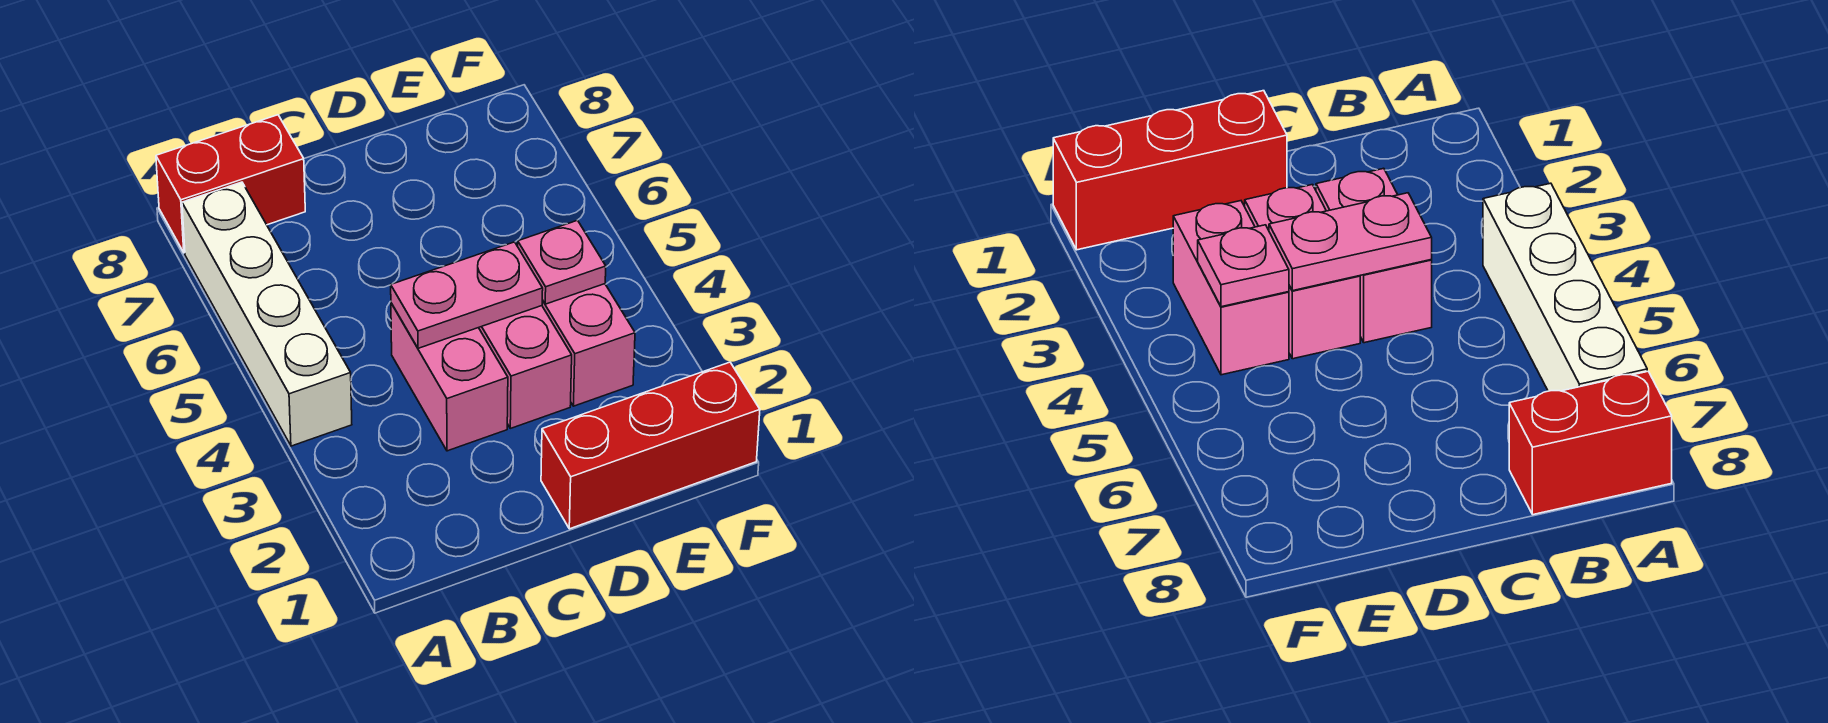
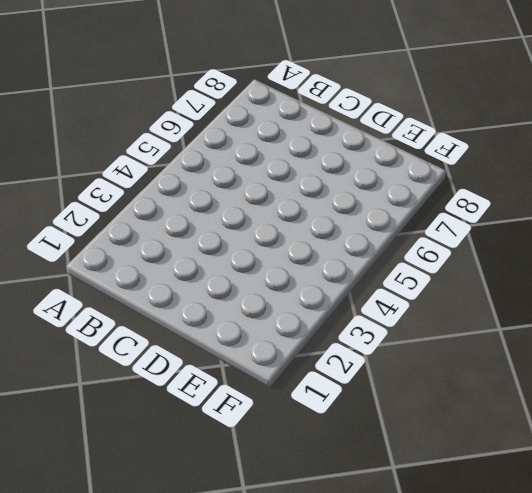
none -> white brick A4:A7 level 1
none -> red brick A8:B8 level 1

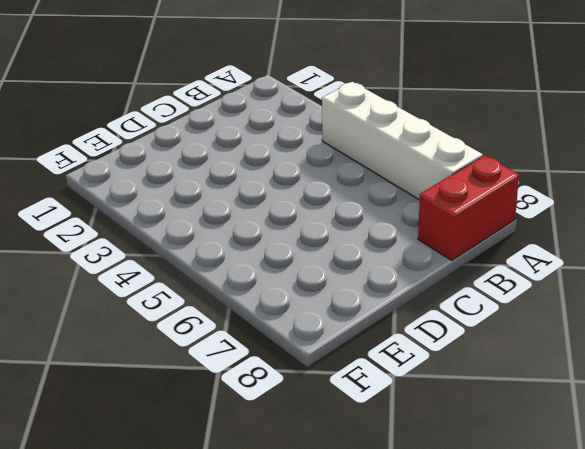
none -> pink brick C3:C4 level 1
none -> red brick D1:F1 level 1

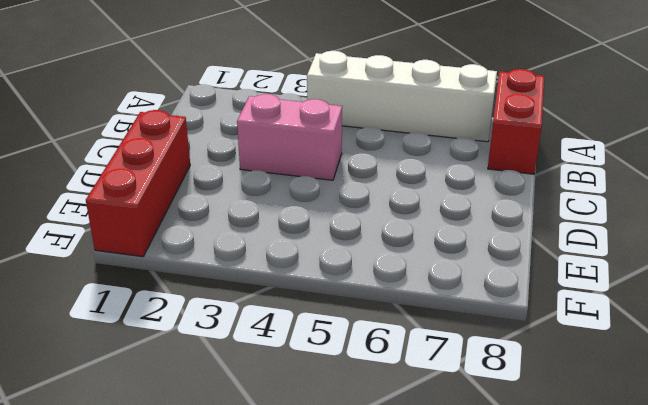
none -> pink brick D3:D4 level 1
none -> pink brick E3:E4 level 1

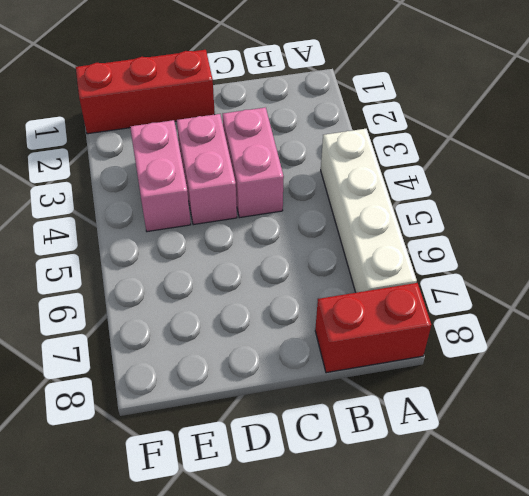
none -> pink plate C4:D4 level 2
none -> pink plate E4 level 2

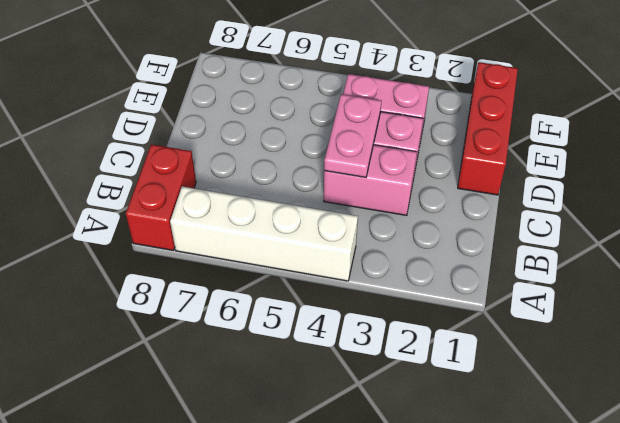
none -> pink plate E4 level 2

